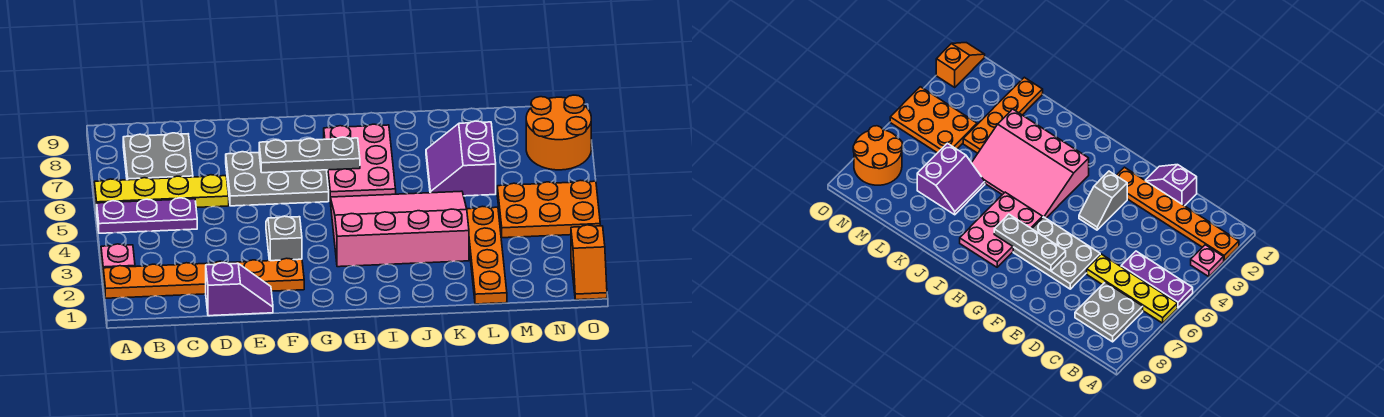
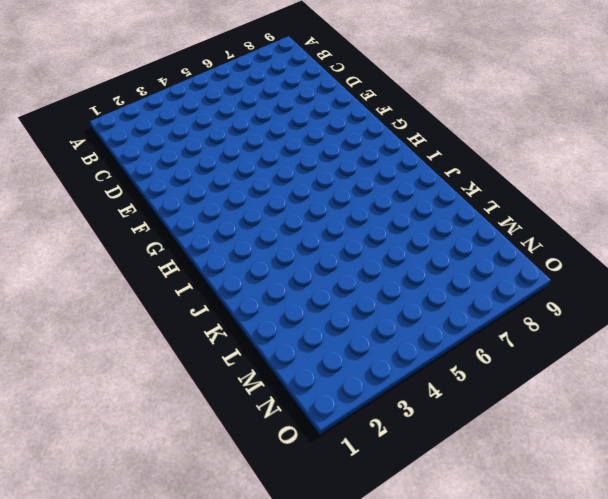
none -> orange plate A2:F2 level 1
none -> pink plate A3 level 1
none -> purple plate A5:C5 level 1

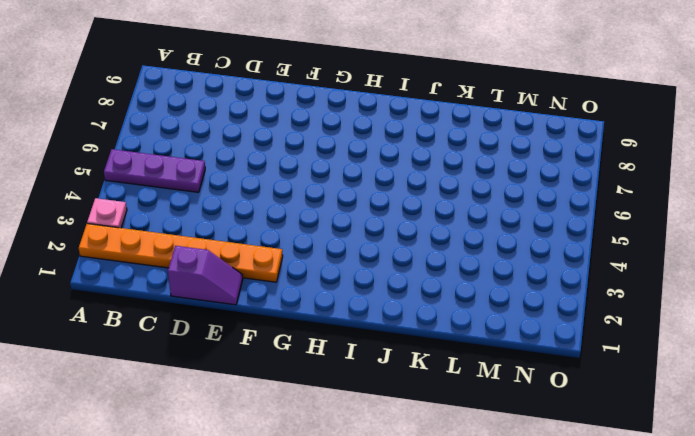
none -> yellow plate A6:D6 level 1
none -> grey plate B7:C8 level 1
none -> grey plate E6:G7 level 1

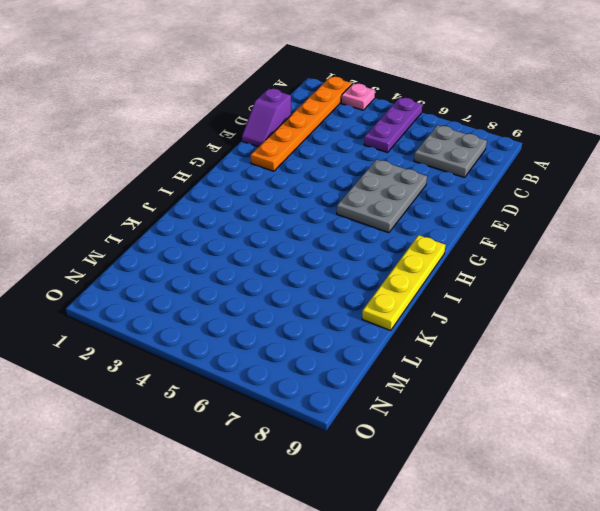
yellow plate H9:K9 level 1 -> yellow plate A6:D6 level 1
none -> grey slope F3:F4 level 1 top 3
none -> pink slope H3:K5 level 1 top 3
none -> pink plate H6:I8 level 1

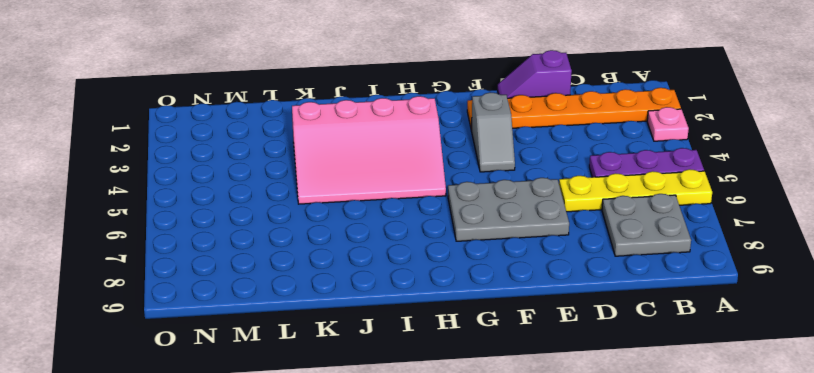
none -> pink plate H6:I8 level 1
none -> purple slope K6:L7 level 1 top L
none -> orange plate L1:L4 level 1

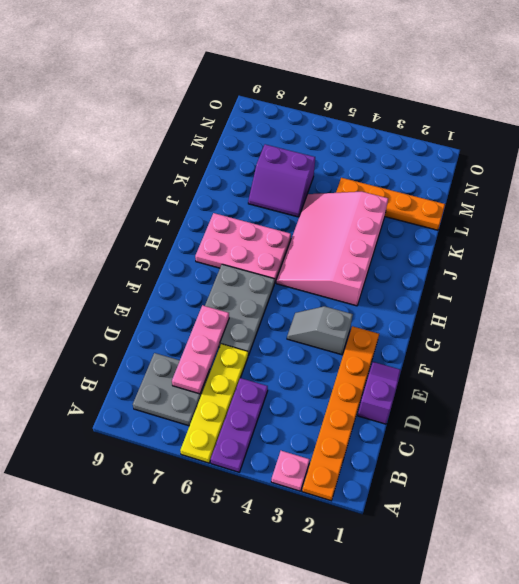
pink plate C7:E7 level 2 -> none
none -> orange plate M4:O5 level 1
none -> orange round brick N7:O8 level 1
none -> orange slope O1:O2 level 1 top 2

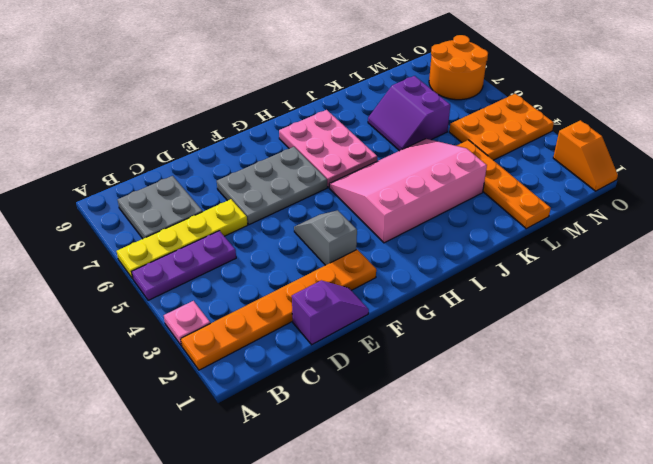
none -> grey plate F7:H7 level 2

